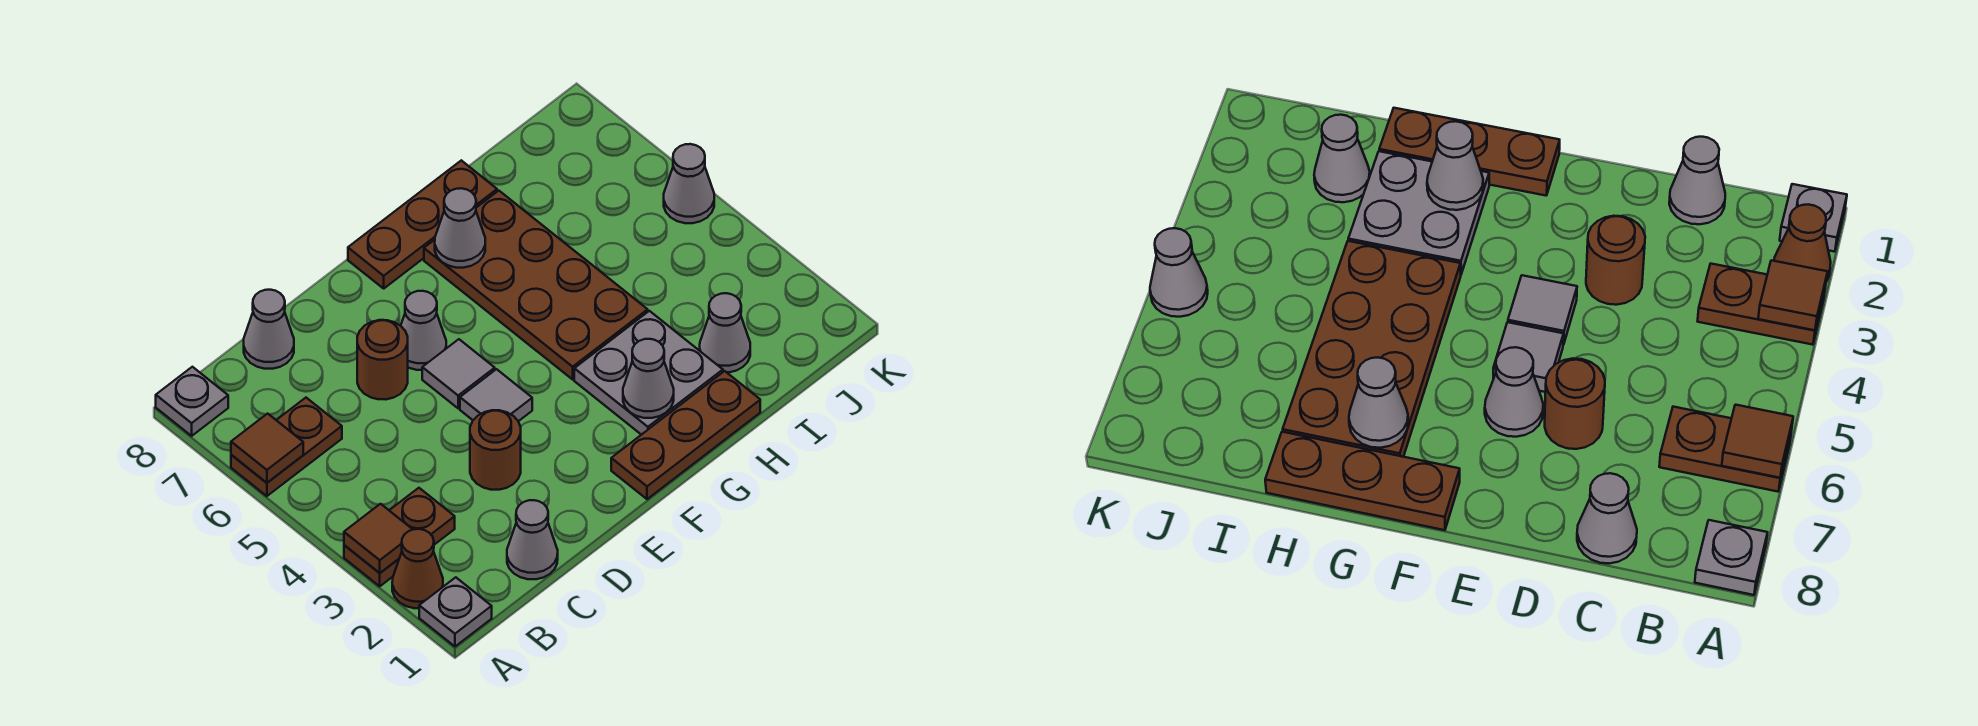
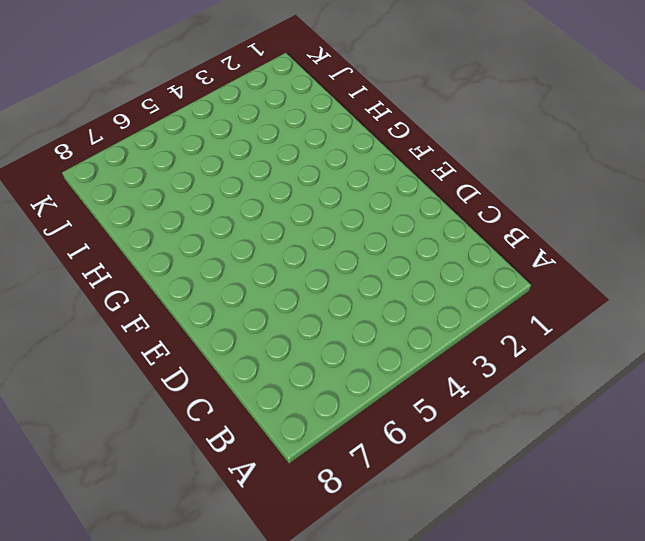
none -> grey plate A1 level 1
none -> brown cone A2 level 1
none -> brown plate A3:B3 level 1

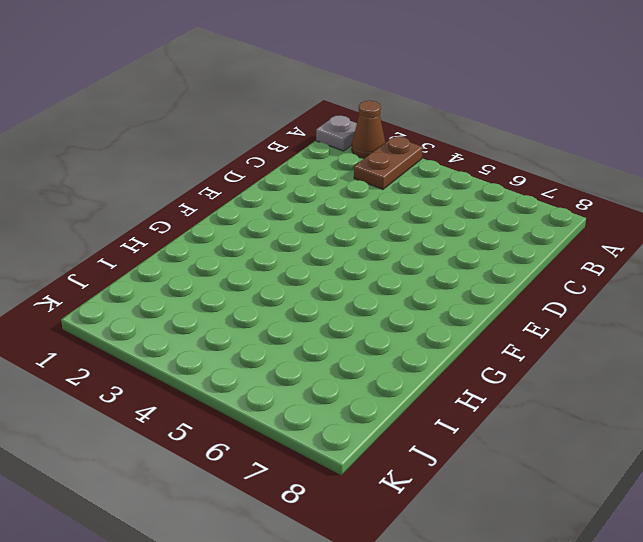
none -> brown plate A6:B6 level 1
none -> grey plate A8 level 1
none -> grey cone C1 level 1

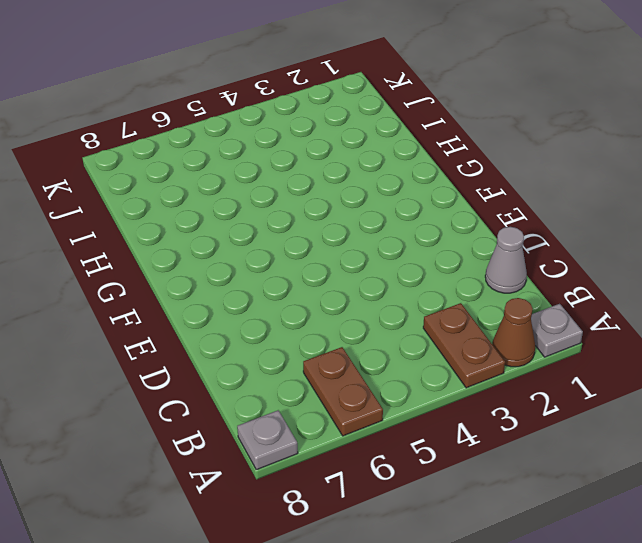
none -> grey cone C8 level 1
none -> brown round brick D3 level 1
none -> brown round brick D6 level 1

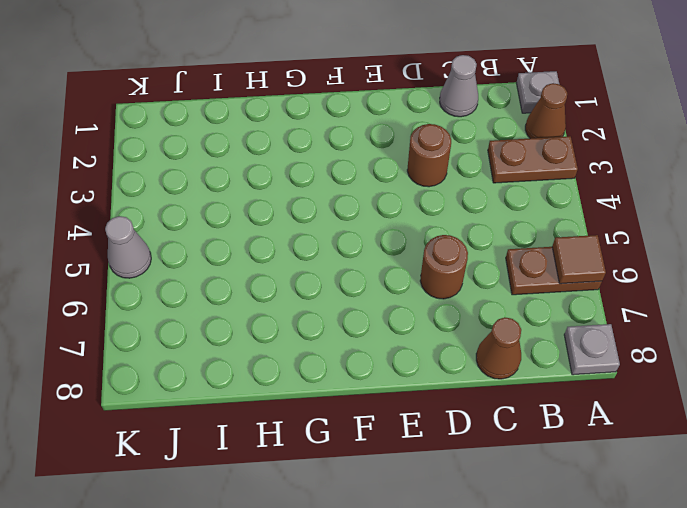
brown cone C8 level 1 -> grey cone C8 level 1
none -> grey tile E4 level 1
none -> grey tile E5 level 1
none -> grey cone E6 level 1

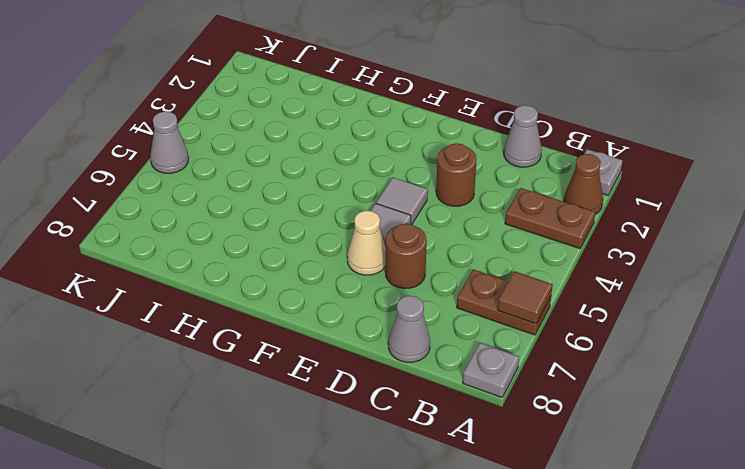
tan cone E6 level 1 -> grey cone E6 level 1
none -> brown plate F1:H1 level 1
none -> brown plate F8:H8 level 1
none -> grey plate G2:H3 level 1

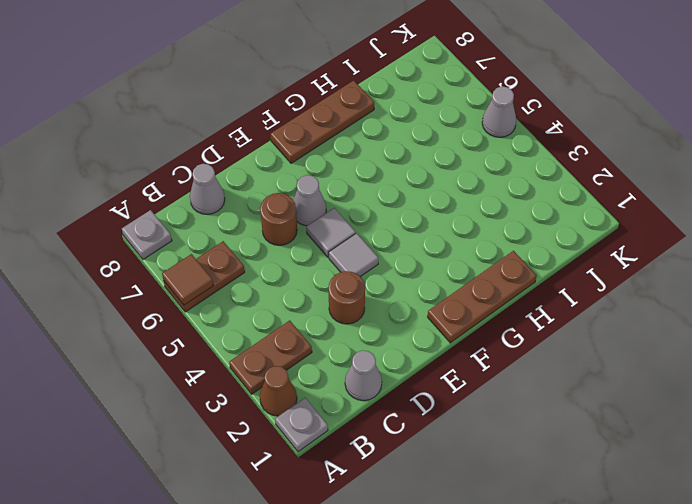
none -> grey plate G2:H3 level 1
none -> brown plate G4:H7 level 1
none -> grey cone I2 level 1

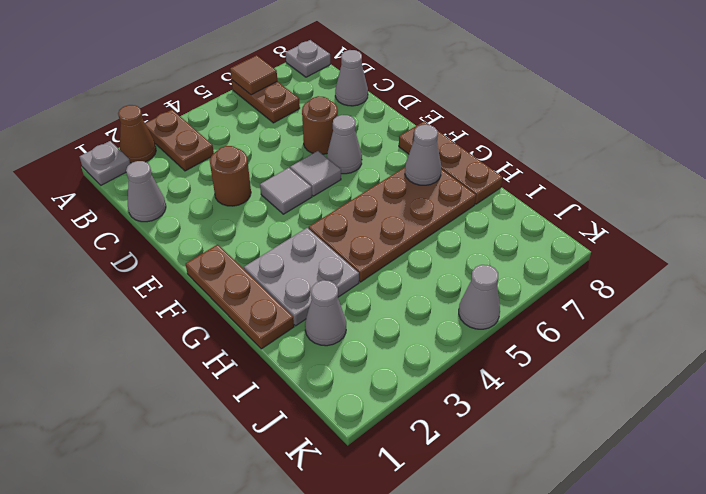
none -> brown tile A3 level 2
none -> grey cone G2 level 2

